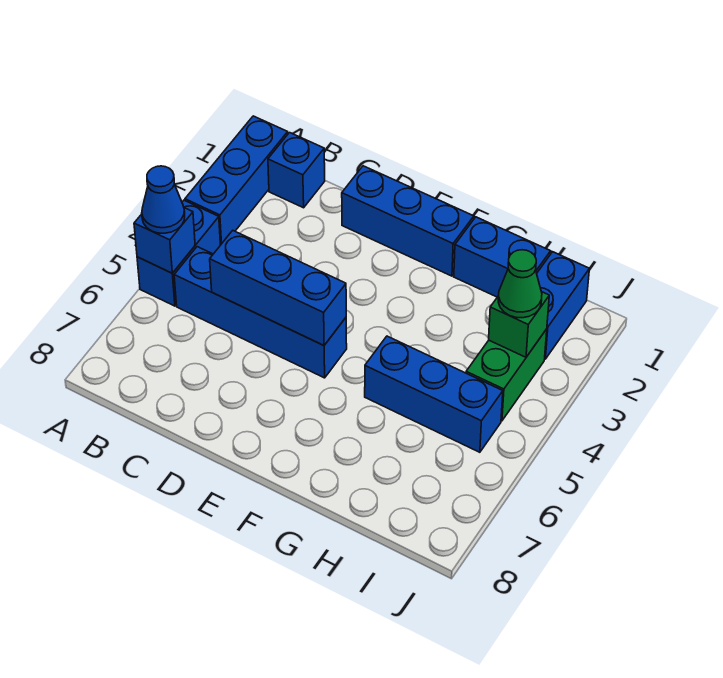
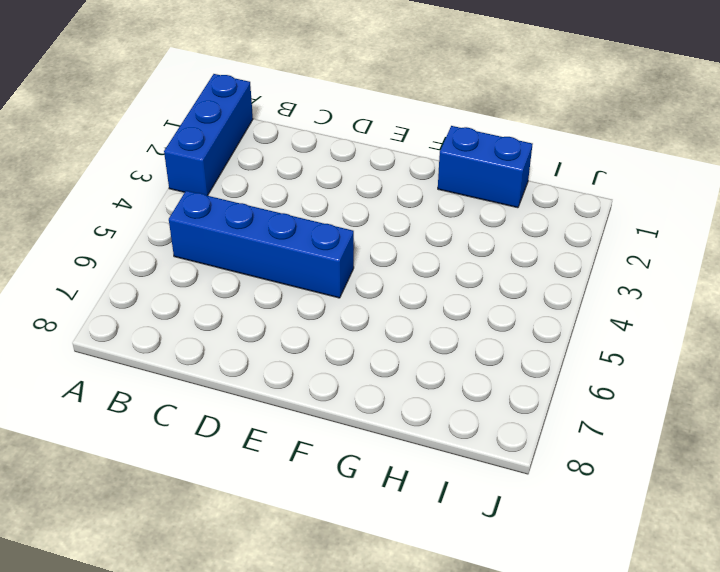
none -> blue brick A4:A5 level 1
none -> blue brick B1 level 1
none -> blue brick D1:F1 level 1

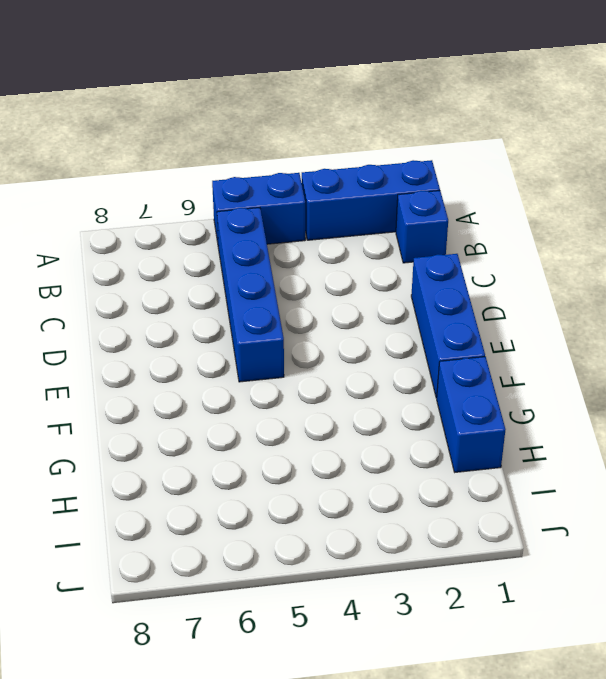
none -> blue brick G5:I5 level 1
none -> blue brick I1:I2 level 1
none -> green brick I3:I4 level 1

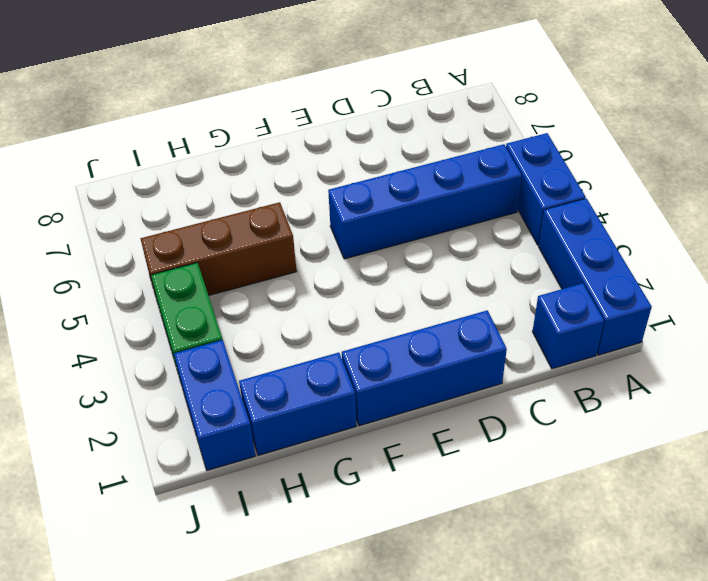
brown brick G5:I5 level 1 -> blue brick G5:I5 level 1
none -> blue brick A5 level 2
none -> blue brick C5:E5 level 2
none -> green brick I3 level 2

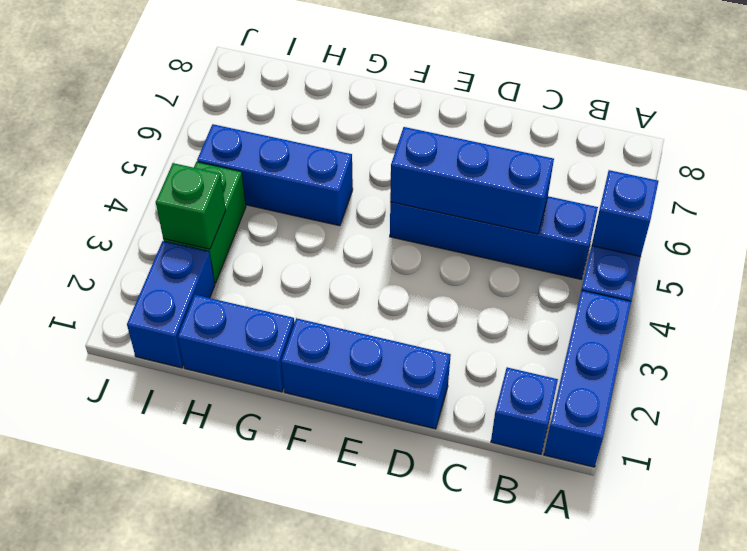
none -> blue cone A5 level 3
none -> green cone I3 level 3

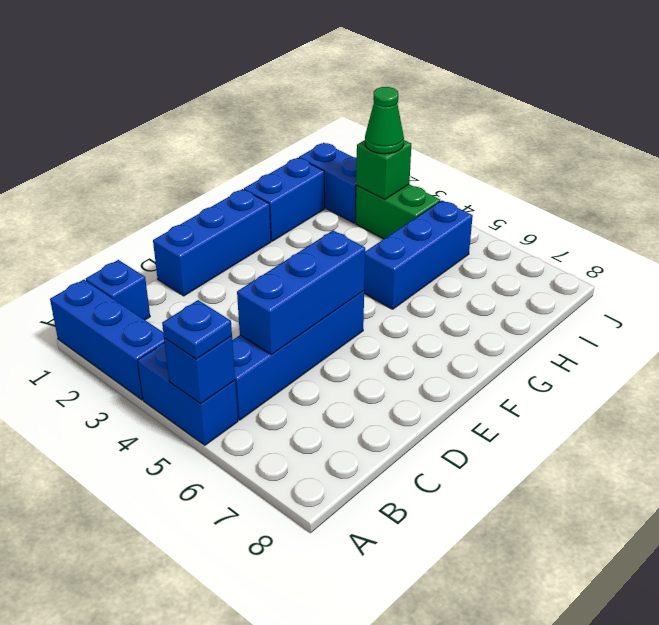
blue plate A5 level 3 -> blue cone A5 level 3

